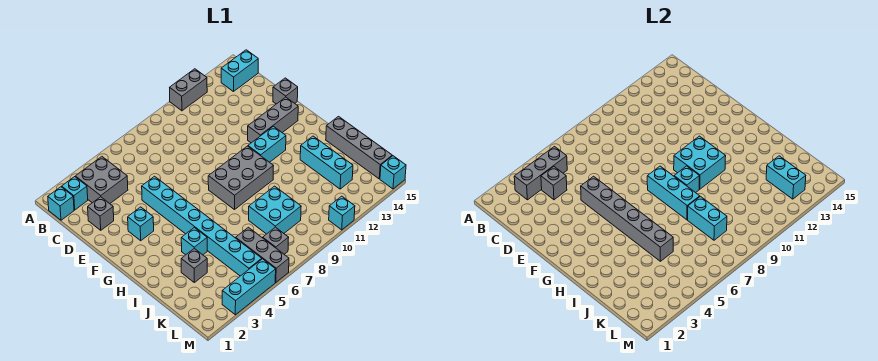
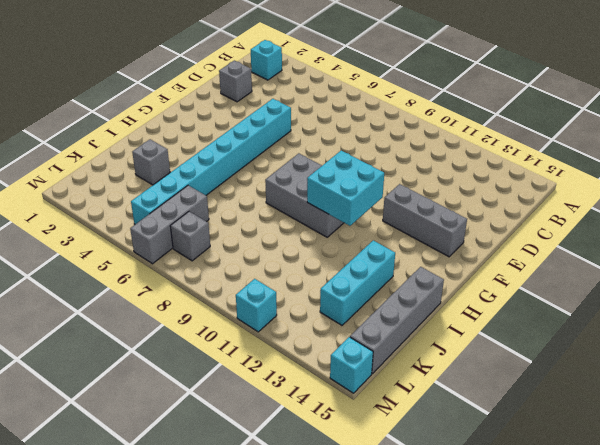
none -> grey brick A11:A12 level 1
none -> cyan brick B1 level 1
none -> grey brick B3:C4 level 1
none -> cyan brick B14:B15 level 1

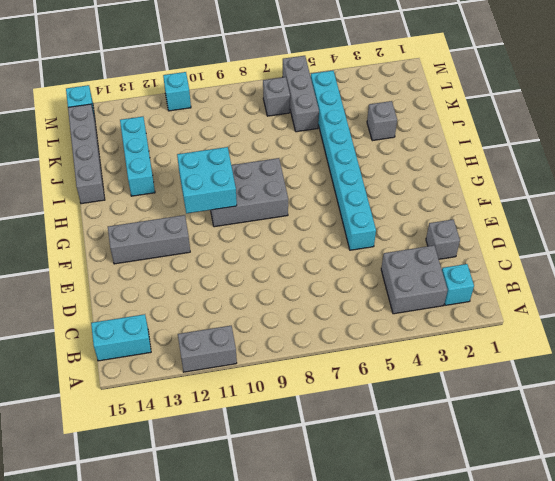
none -> cyan brick B1 level 1
none -> grey brick E15 level 1
none -> cyan brick F3 level 1
none -> cyan brick G11:G12 level 1

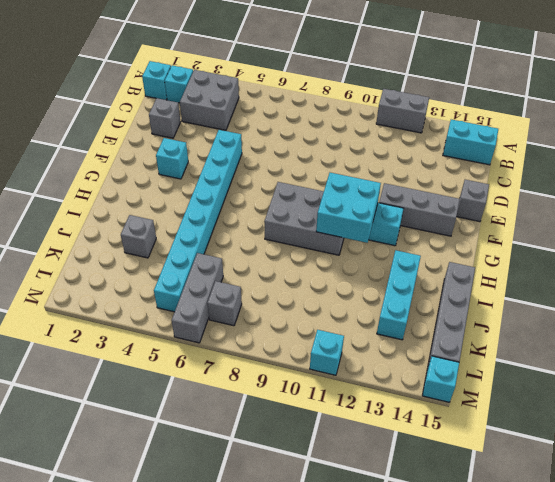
none -> cyan brick I4 level 1
none -> cyan brick J8:K9 level 1
none -> cyan brick M3:M5 level 1
none -> grey brick B3:B5 level 2

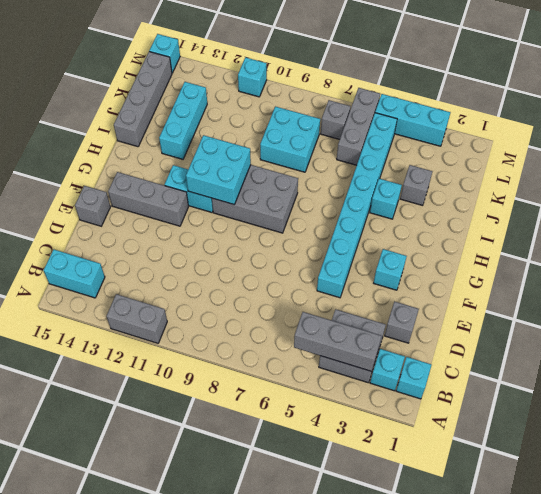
none -> grey brick C4 level 2
none -> grey brick E5:J5 level 2
none -> cyan brick G8:I8 level 2
none -> cyan brick H9 level 2

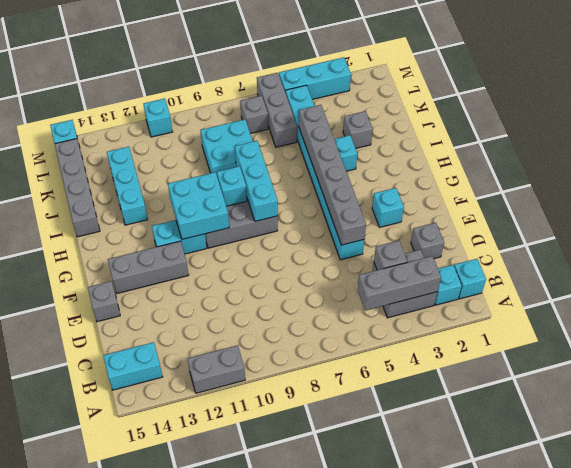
none -> cyan brick J8:K8 level 2
none -> cyan brick K13:L13 level 2

